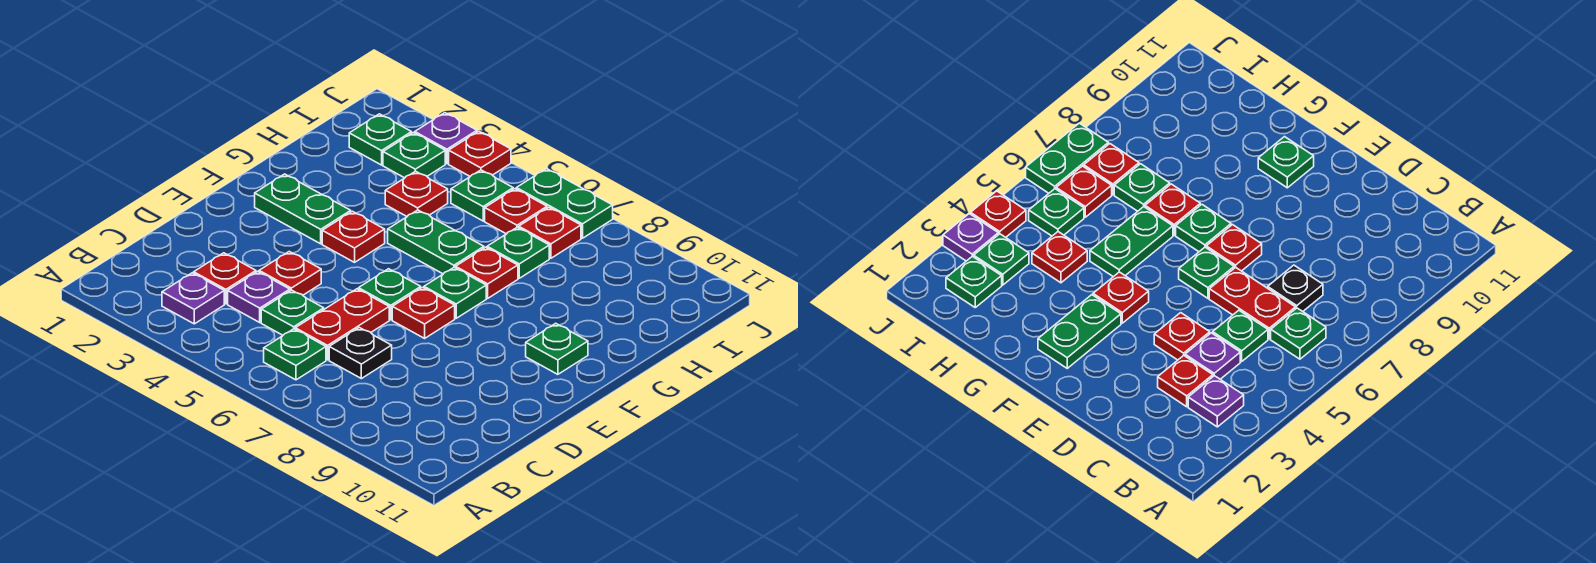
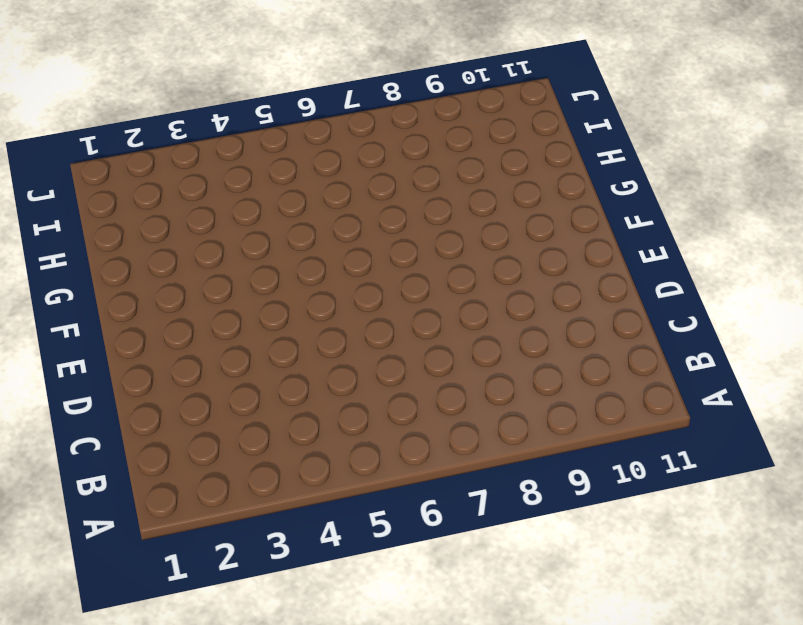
none -> purple plate B3 level 1
none -> green plate B6 level 1
none -> red plate C3 level 1

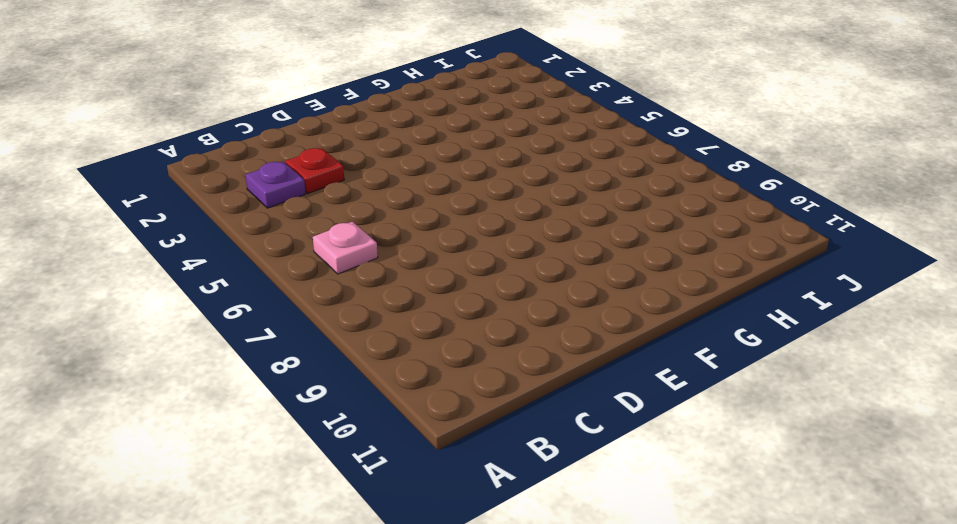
pink plate B6 level 1 -> green plate B6 level 1
none -> purple plate C4 level 1
none -> green plate C5 level 1
none -> red plate C6:D6 level 1

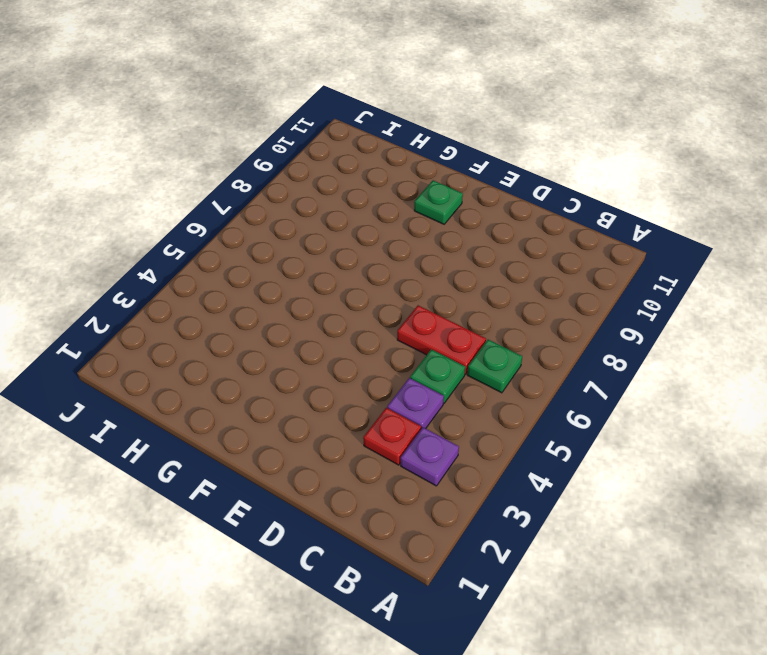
none -> black plate C7 level 1
none -> red plate D4 level 1
none -> green plate E6 level 1

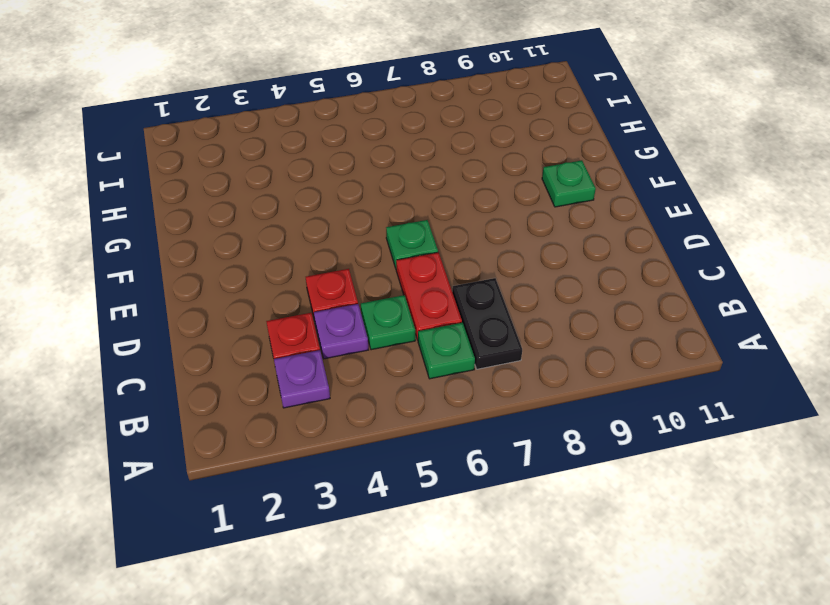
black plate B7:C7 level 1 -> black plate C7 level 1
none -> red plate E7 level 1
none -> green plate F2:F3 level 1
none -> red plate F4 level 1

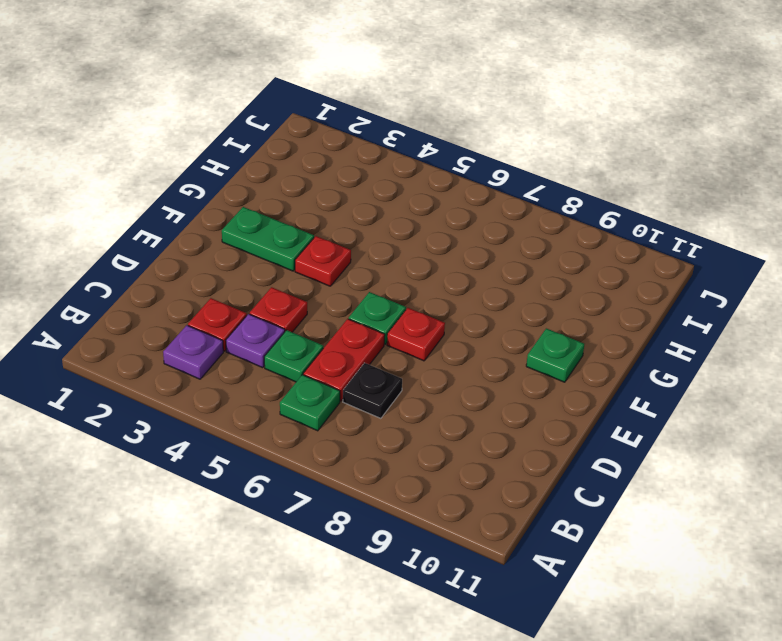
none -> green plate F7 level 1
none -> green plate G5:G6 level 1
none -> red plate G7 level 1

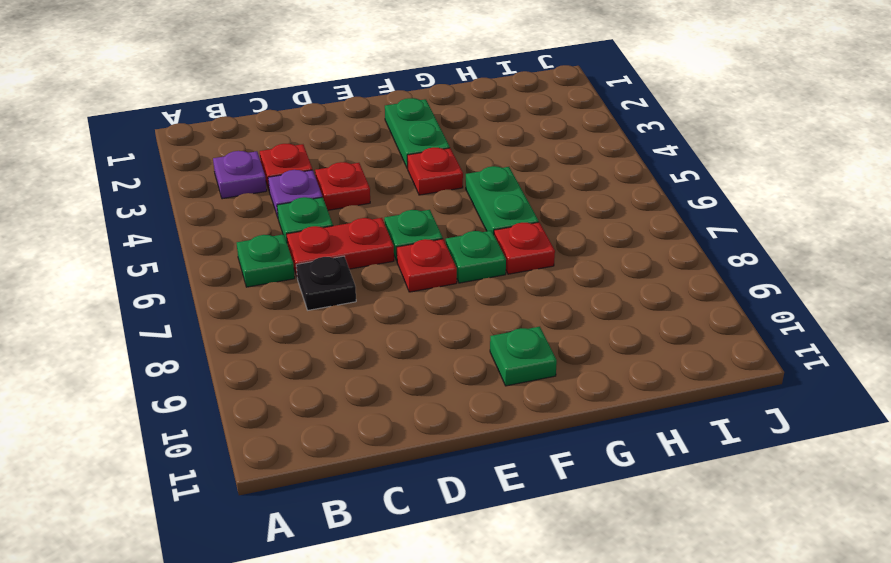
none -> red plate H4 level 1
none -> green plate H7 level 1
none -> green plate I2 level 1

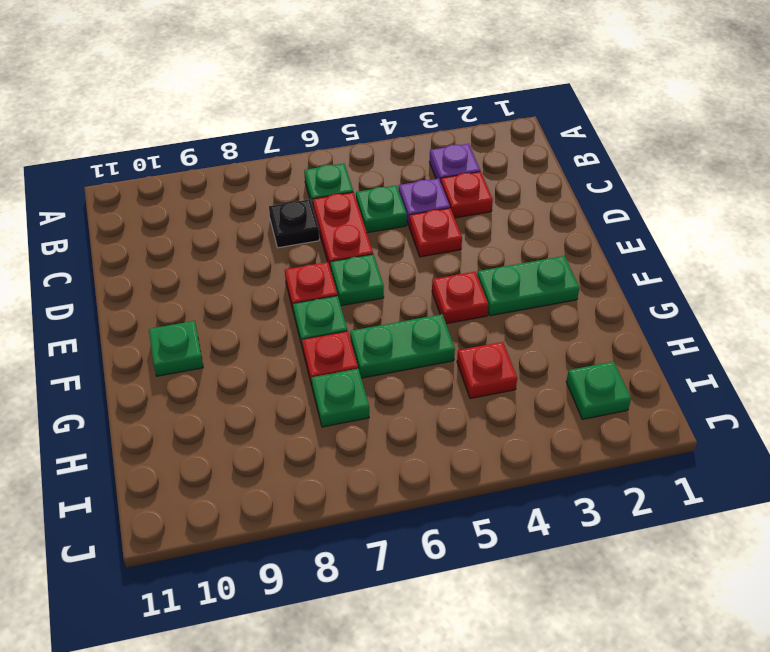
none -> green plate I3 level 1
none -> green plate I5 level 1
none -> red plate I6 level 1

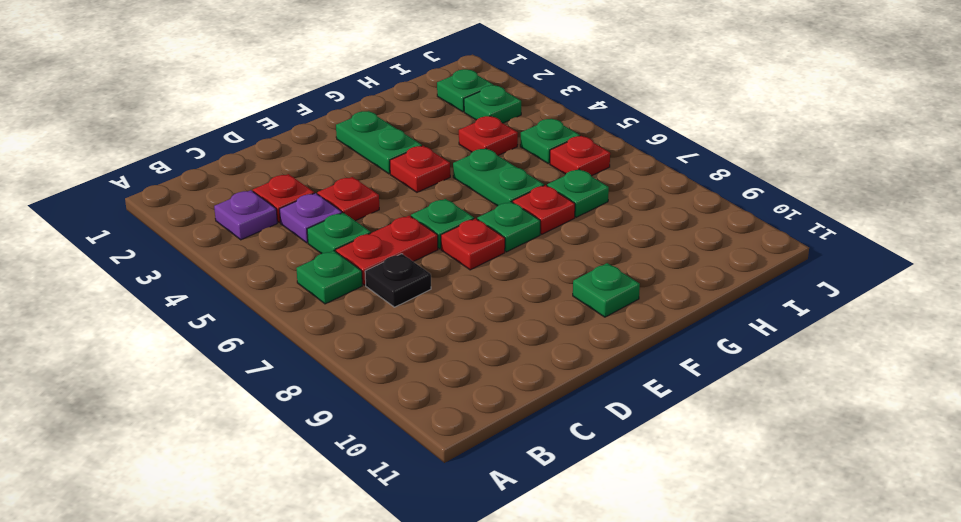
none -> red plate I7 level 1
none -> purple plate J3 level 1
none -> red plate J4 level 1

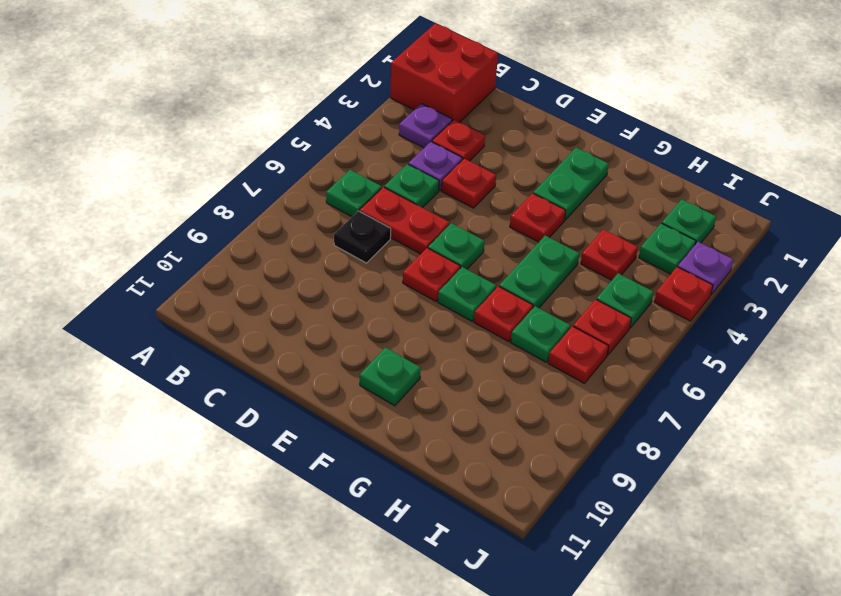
red brick A1:B2 level 1 -> none
none -> green plate J6:J7 level 1

